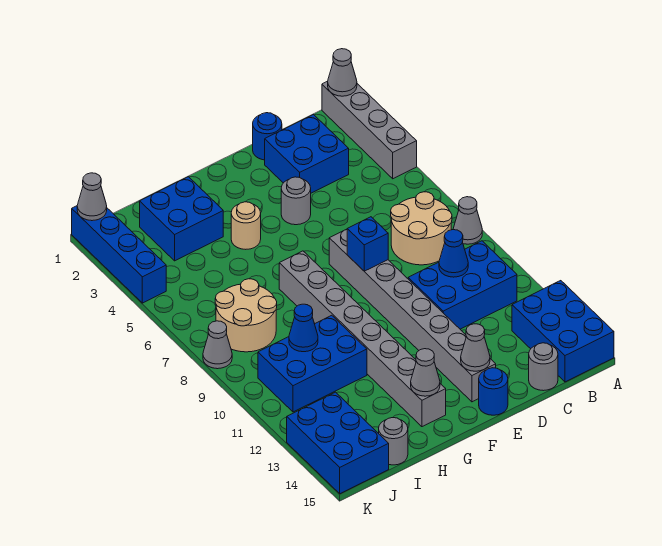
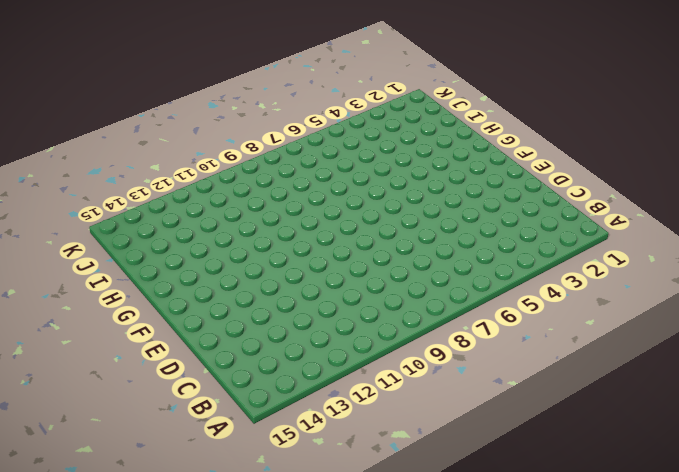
none -> grey brick A1:A4 level 1
none -> grey cone A8 level 1
none -> blue brick A13:B15 level 1

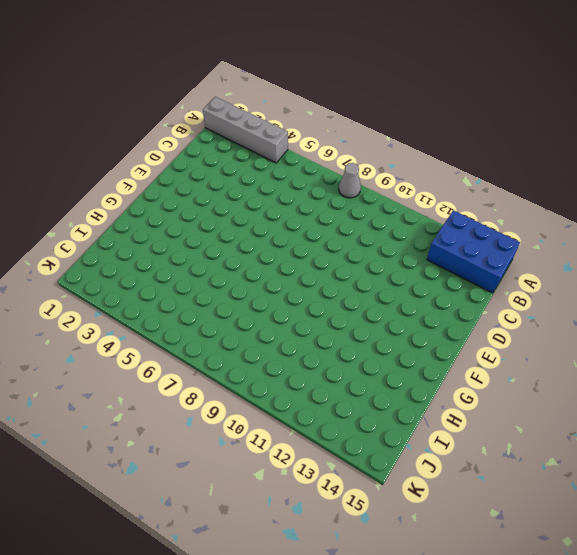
none -> tan round brick B7:C8 level 1
none -> blue brick B10:D11 level 1
none -> blue brick C2:D3 level 1

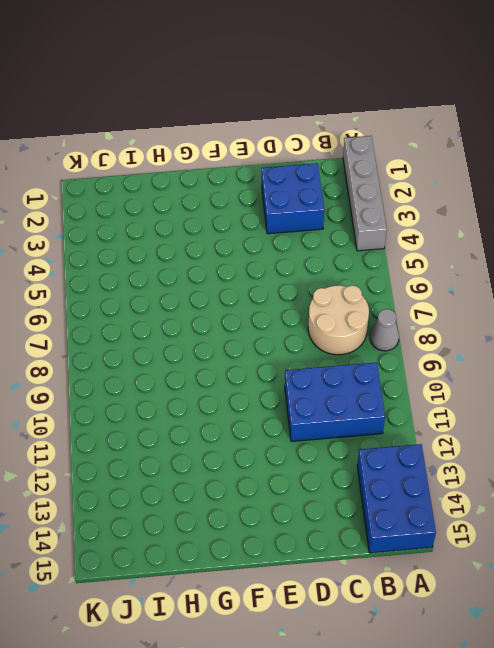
none -> grey round brick C15 level 1
none -> blue round brick D1 level 1
none -> grey round brick E4 level 1

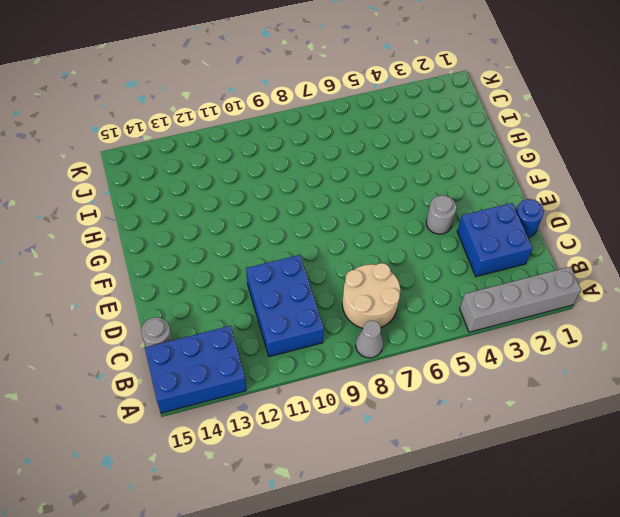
none -> grey brick E7:E14 level 1
none -> blue round brick E15 level 1
none -> tan round brick G4 level 1

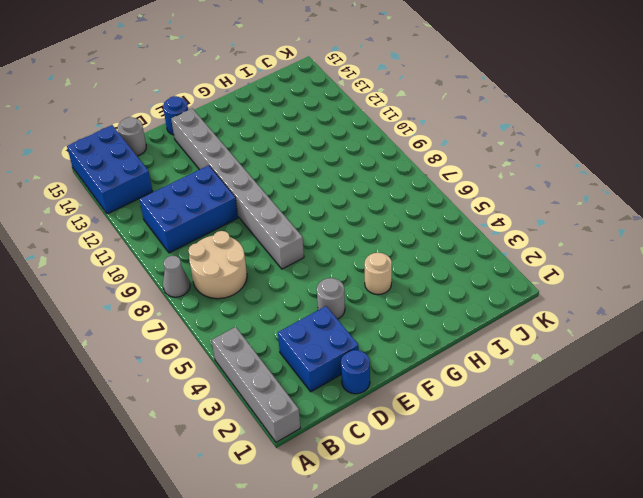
none -> grey brick G7:G14 level 1
none -> blue brick H2:I3 level 1
none -> blue brick H10:J11 level 1

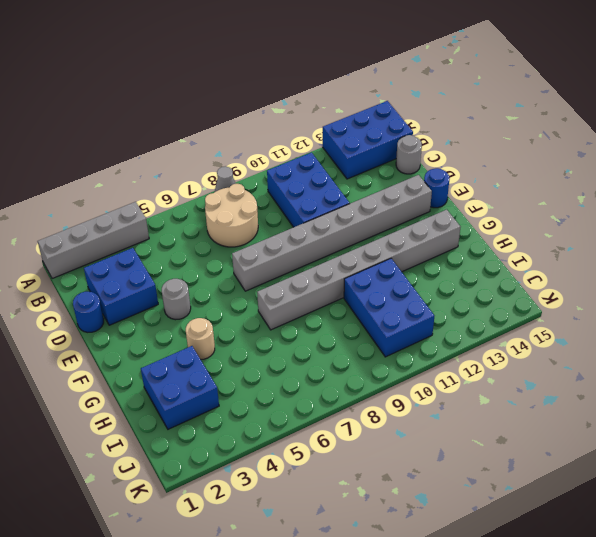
none -> tan round brick I7:J8 level 1
none -> grey round brick I15 level 1
none -> blue brick J13:K15 level 1

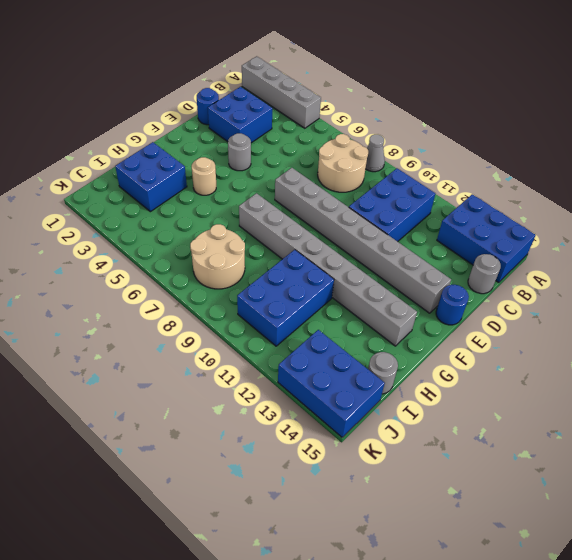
none -> blue brick K1:K4 level 1
none -> grey cone K8 level 1
none -> grey cone A1 level 2

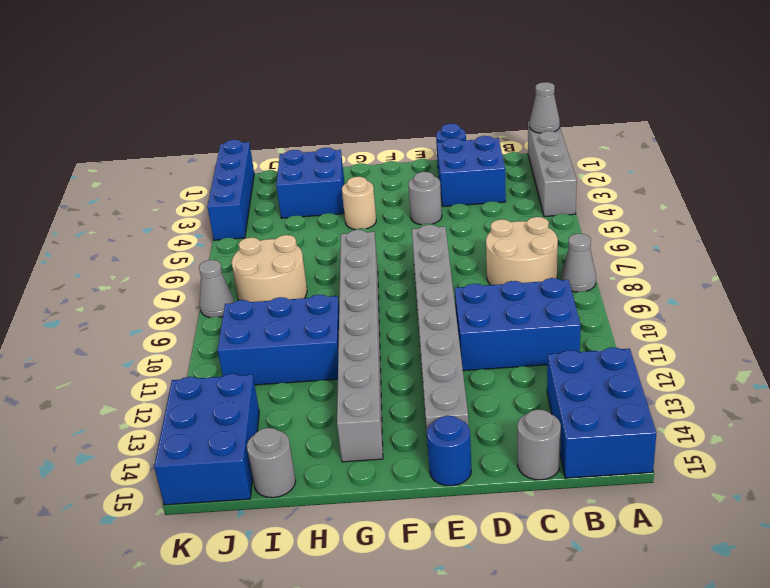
none -> blue cone C10 level 2
none -> blue brick E8 level 2
none -> grey cone E14 level 2

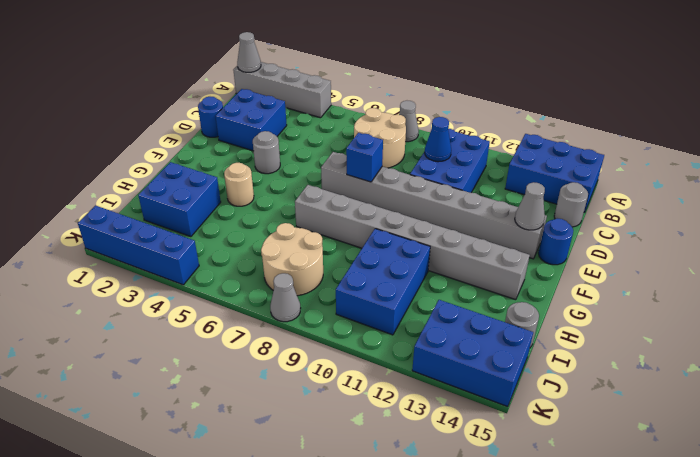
none -> grey cone G14 level 2
none -> blue cone I10 level 2
none -> grey cone K1 level 2

